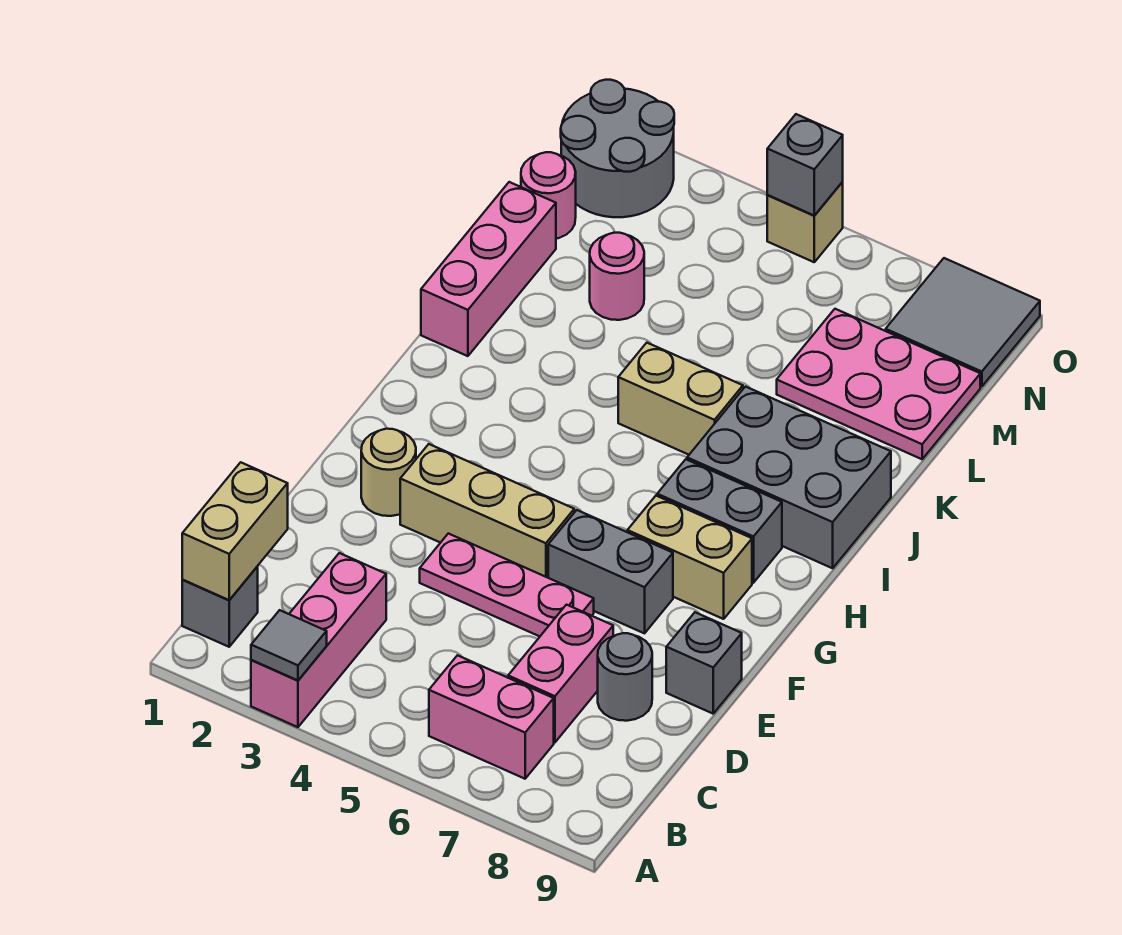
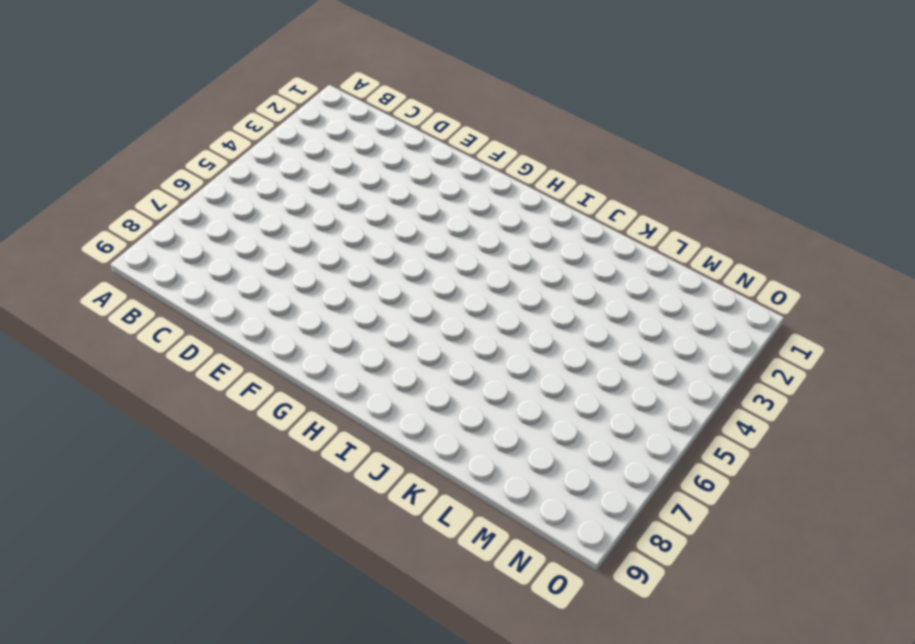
none -> pink brick A3:C3 level 1
none -> grey brick B1 level 1
none -> pink brick B6:B7 level 1

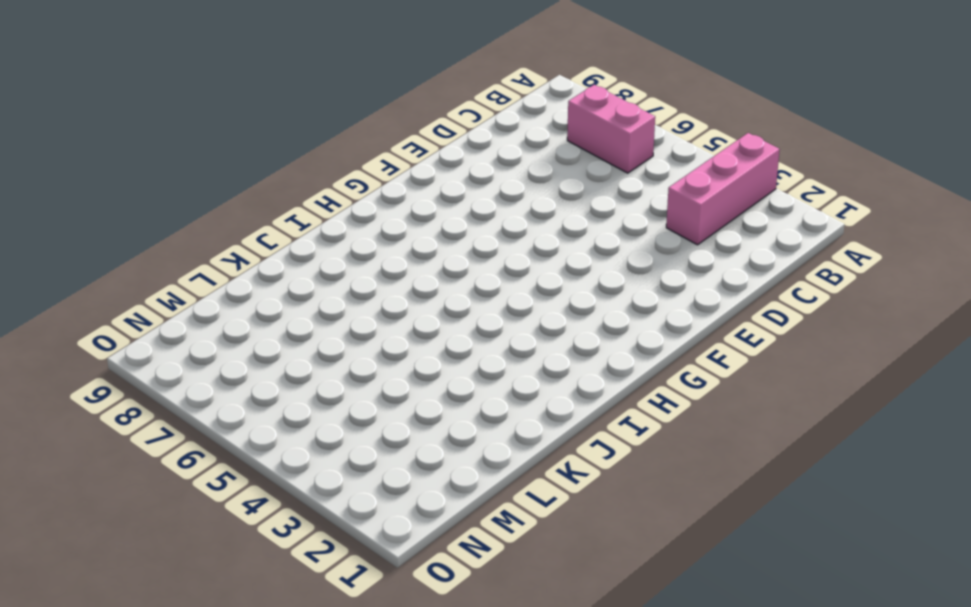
none -> grey brick B1 level 1
none -> pink brick C7:D7 level 1
none -> grey round brick D8 level 1

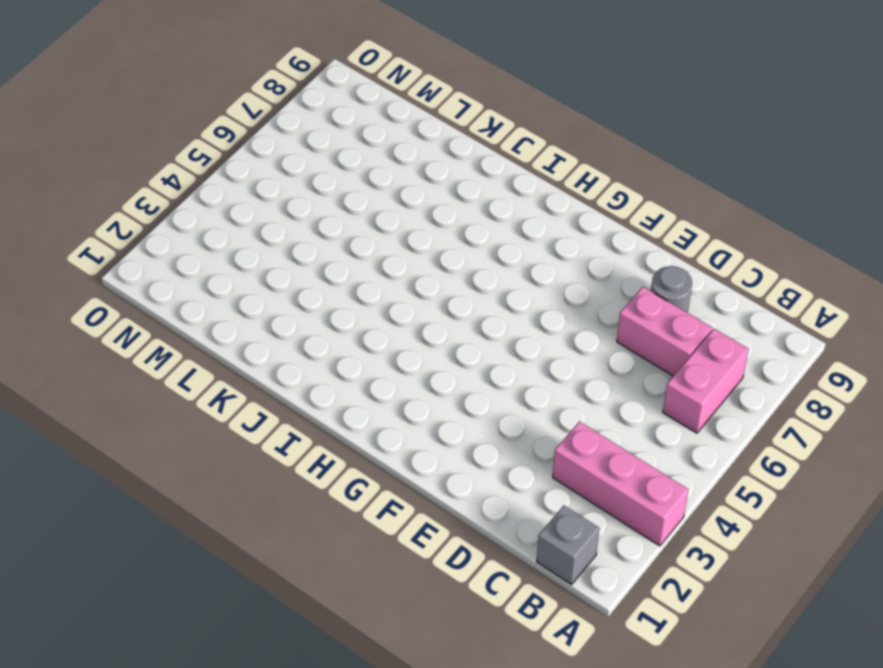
none -> pink plate E4:E6 level 1
none -> grey brick E9 level 1
none -> tan round brick F2 level 1

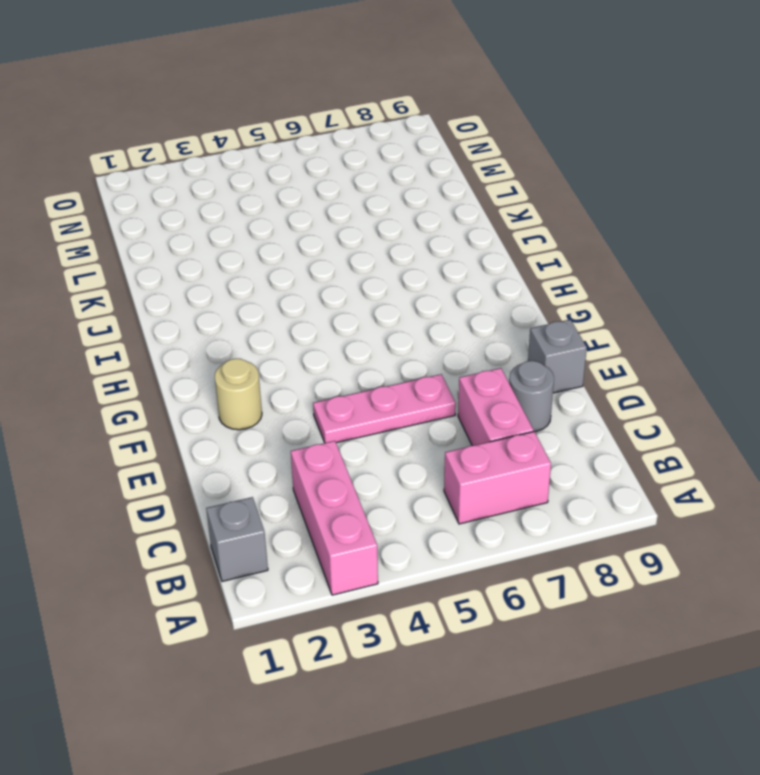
none -> tan brick F3:F5 level 1
none -> grey brick F6:F7 level 1
none -> tan brick G7:G8 level 1

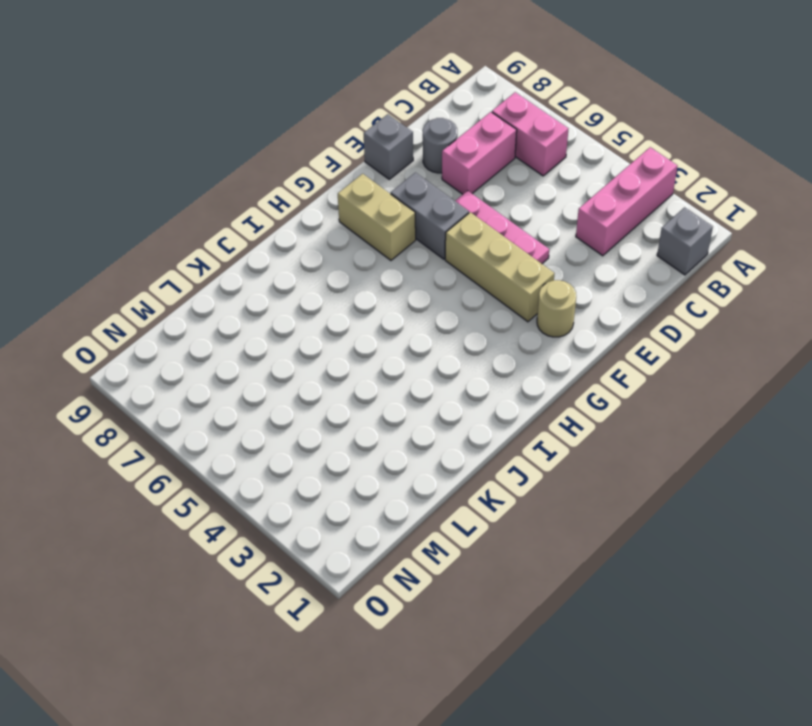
none -> grey brick H7:H8 level 1
none -> grey brick I7:J9 level 1
none -> pink brick J1:L1 level 1

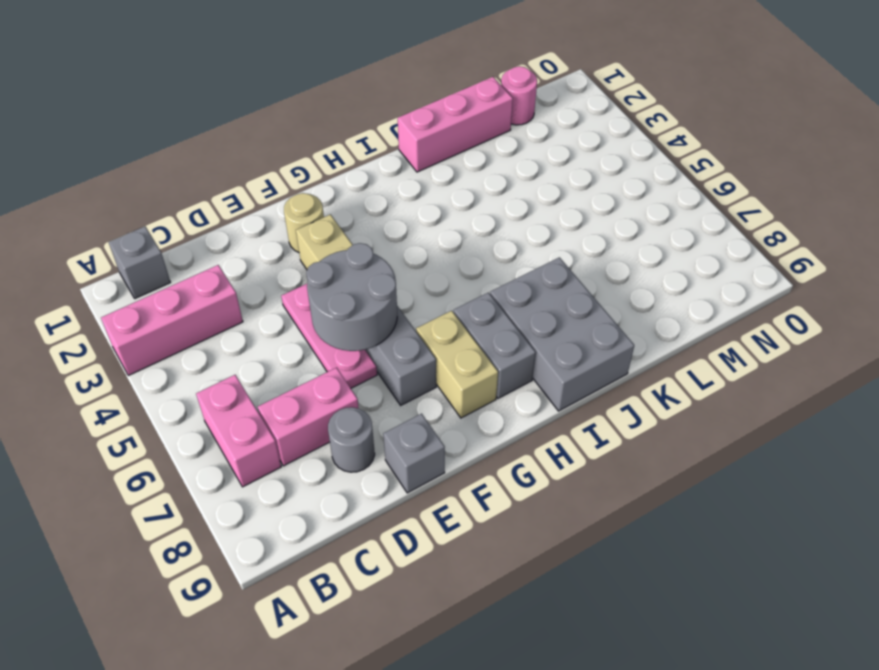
grey round brick E5:F6 level 2 -> grey round brick N1:O2 level 1
none -> tan brick J5:J6 level 1
none -> pink round brick L3 level 1
none -> pink plate L7:M9 level 1

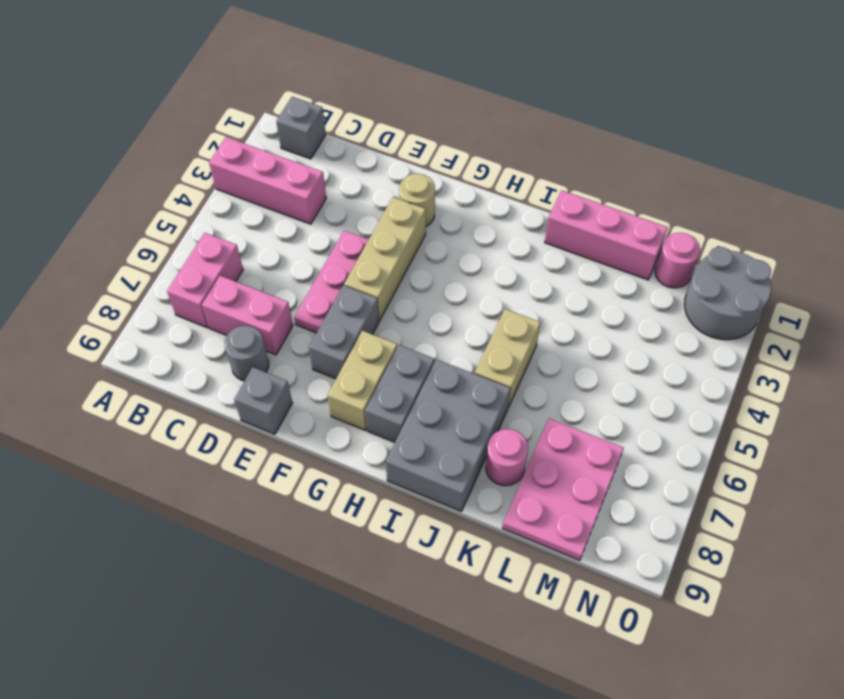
pink round brick K8 level 1 -> pink round brick L3 level 1
none -> grey tile N8:O9 level 1
none -> tan brick O5 level 1
none -> grey tile A3 level 2

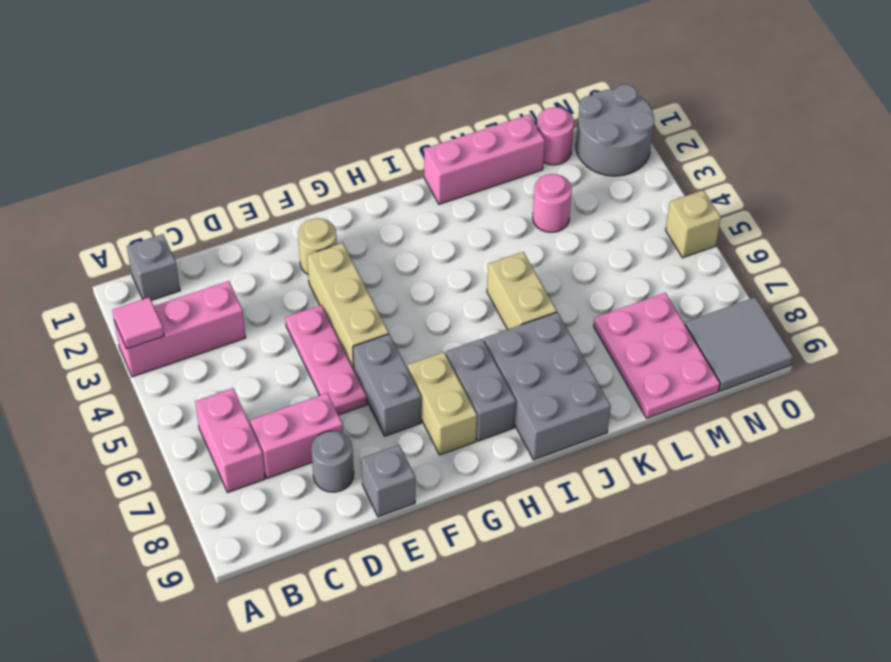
pink tile A3 level 2 -> grey tile A3 level 2
none -> tan brick B1:C1 level 2
none -> grey brick O5 level 2

